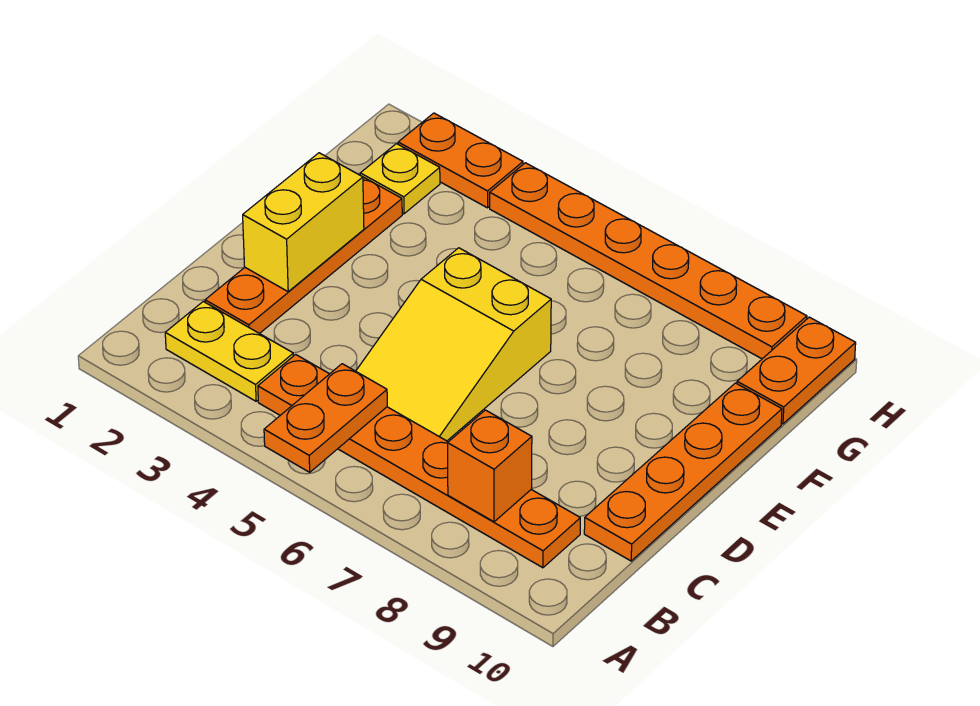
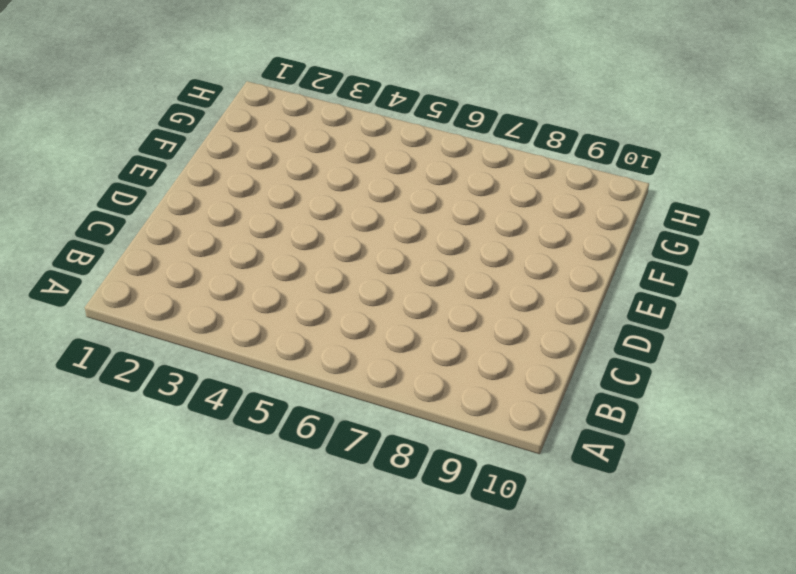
none -> yellow plate B2:B3 level 1
none -> orange plate B4:B9 level 1
none -> orange plate C2:F2 level 1

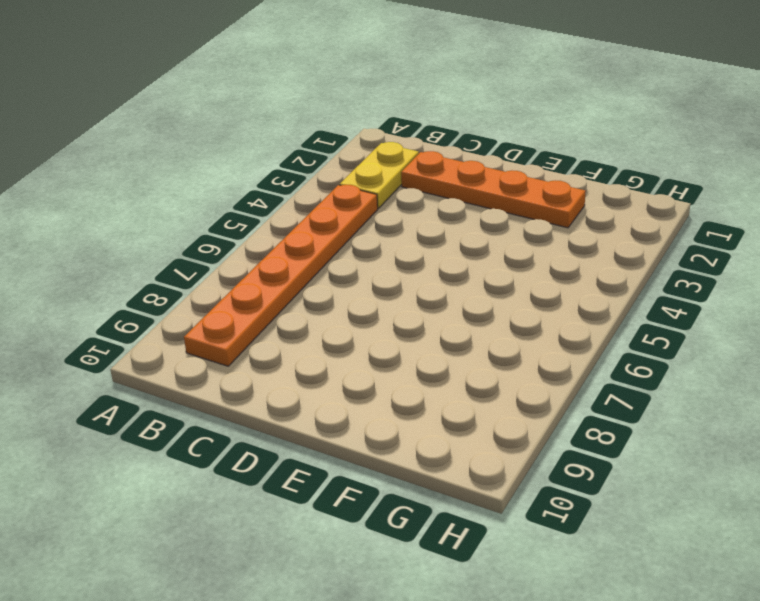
none -> yellow slope C5:E6 level 1 top E
none -> orange plate C10:F10 level 1
none -> yellow plate G2 level 1

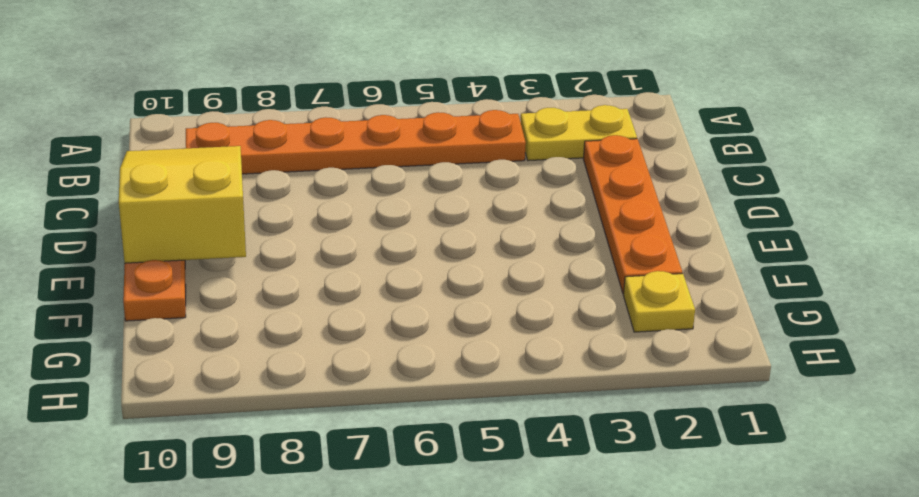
yellow slope C9:E10 level 2 top E -> yellow slope C5:E6 level 1 top E
none -> orange plate G10:H10 level 1
none -> orange plate H2:H3 level 1
none -> orange plate H4:H9 level 1

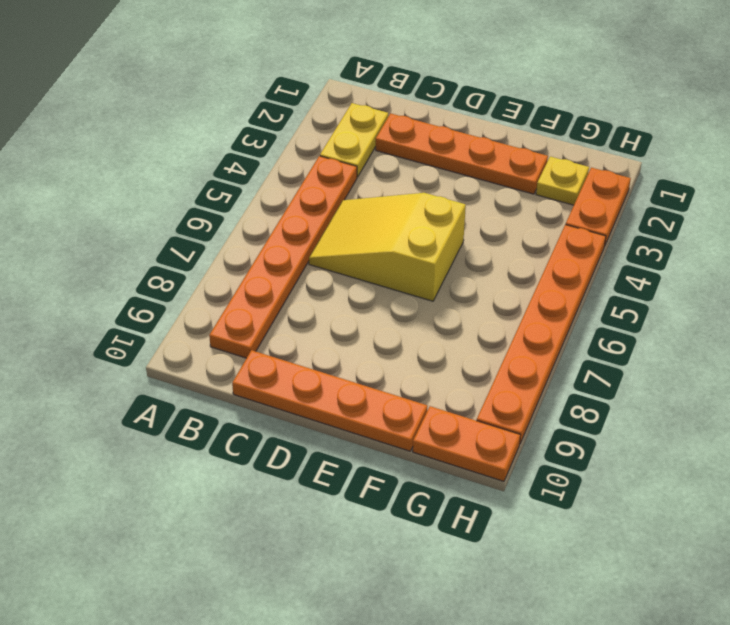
none -> orange plate A5:B5 level 2
none -> orange brick B8 level 2
none -> yellow brick D2:E2 level 2

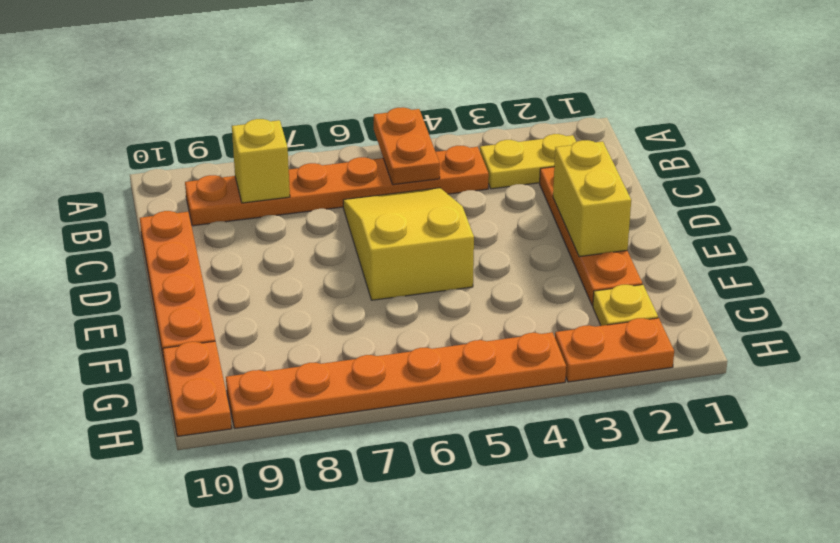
yellow brick B8 level 2 -> orange brick B8 level 2

